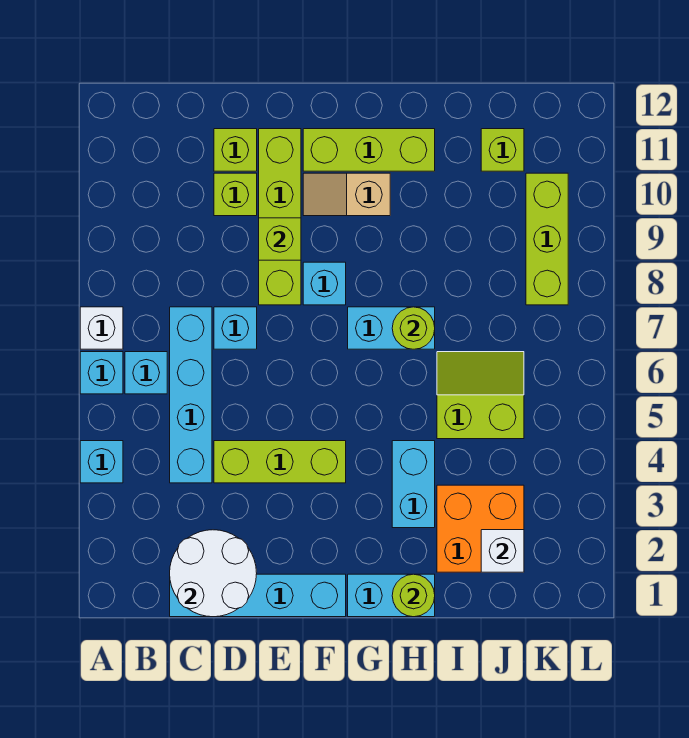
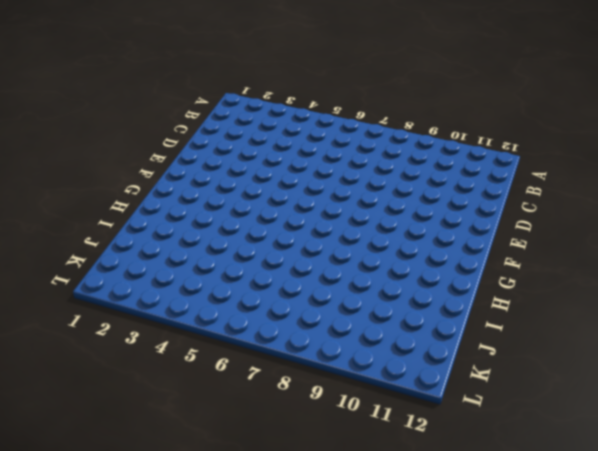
none -> cyan brick A4 level 1
none -> cyan brick A6 level 1
none -> white brick A7 level 1

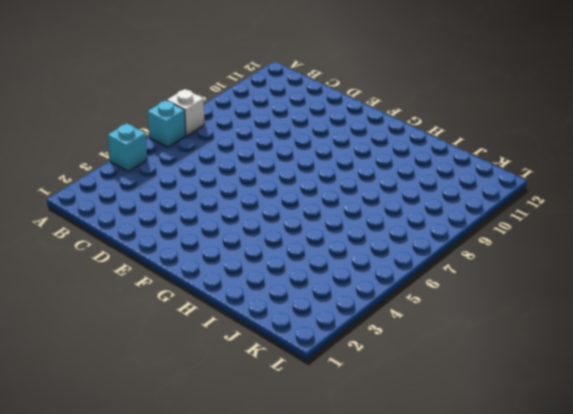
none -> cyan brick B6 level 1
none -> cyan brick C1:F1 level 1
none -> cyan brick C4:C7 level 1

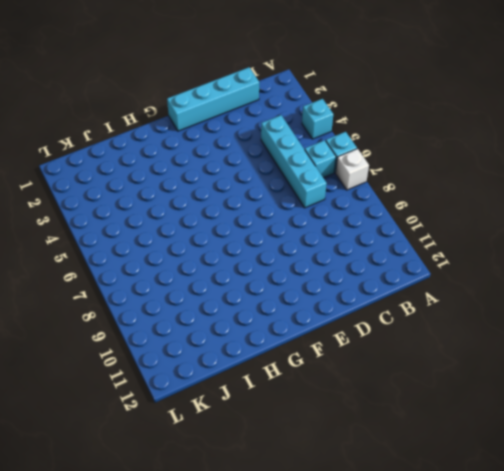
none -> lime brick D4:F4 level 1
none -> cyan brick D7 level 1
none -> lime brick D10 level 1

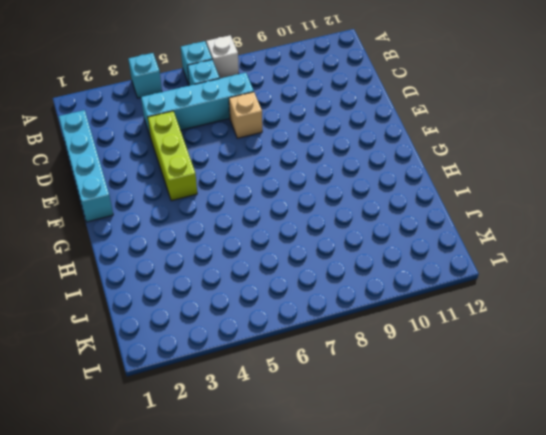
tan brick D7 level 1 -> cyan brick D7 level 1
none -> lime brick D10 level 1
none -> lime brick D11 level 1
none -> lime brick E8:E11 level 1

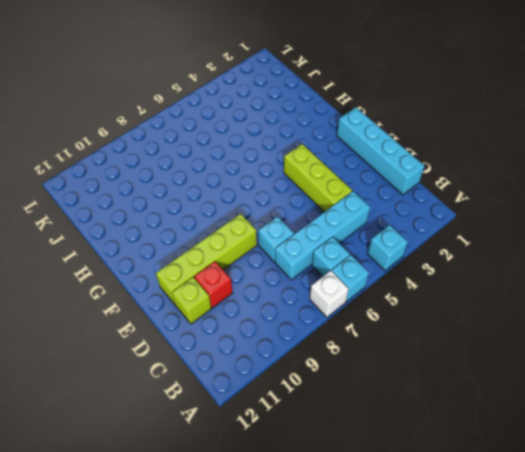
red brick D10 level 1 -> lime brick D10 level 1
none -> cyan brick F8 level 1
none -> tan slope F10:G10 level 1 top G
none -> lime brick F11:H11 level 1

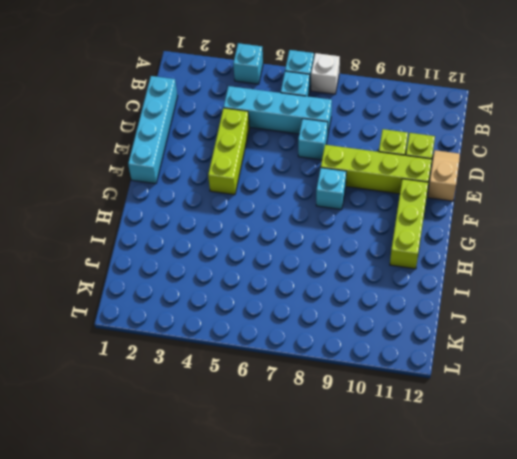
tan slope D12:E12 level 1 top E -> tan slope F10:G10 level 1 top G
none -> cyan brick G1:H1 level 1
none -> cyan brick G7:H7 level 1
none -> cyan brick H3:H4 level 1

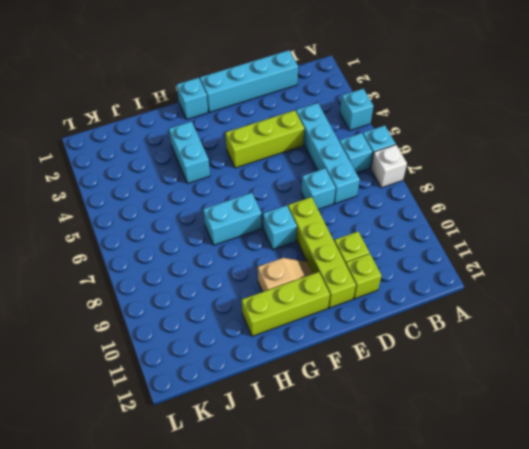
cyan brick G1 level 1 -> cyan brick G1:H1 level 1
none -> orange brick I2:J3 level 1
none -> lime slope I5:J6 level 1 top 5
none -> lime brick J11 level 1

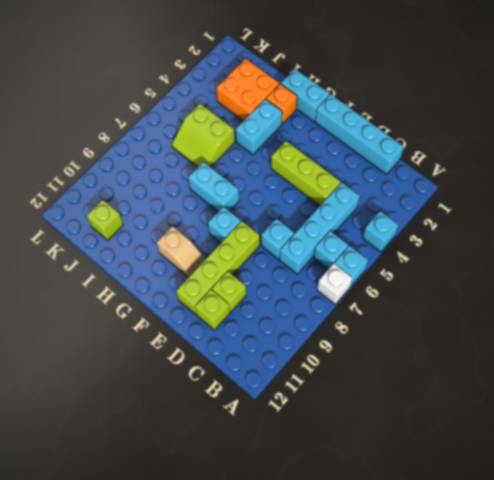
orange brick H2 level 1 -> none
none -> lime brick F11:H11 level 1
none -> lime brick K8:K10 level 1
none -> white round brick C1:D2 level 2

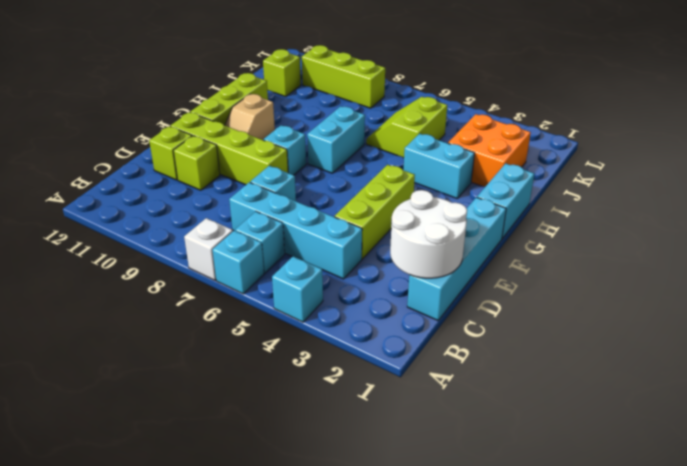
none -> lime brick E9 level 2
none -> lime round brick H1 level 2
none -> lime round brick H7 level 2

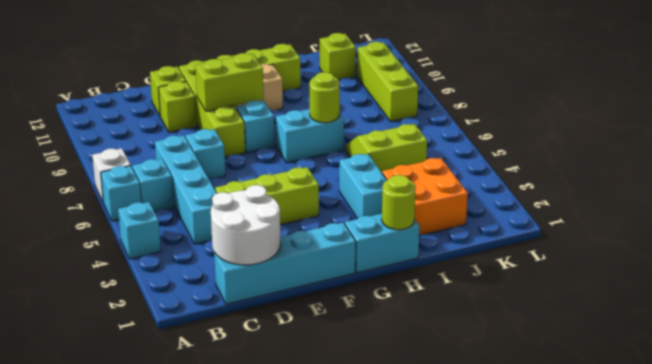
lime brick E9:F9 level 2 -> lime brick E9 level 2
none -> white brick J2 level 2

